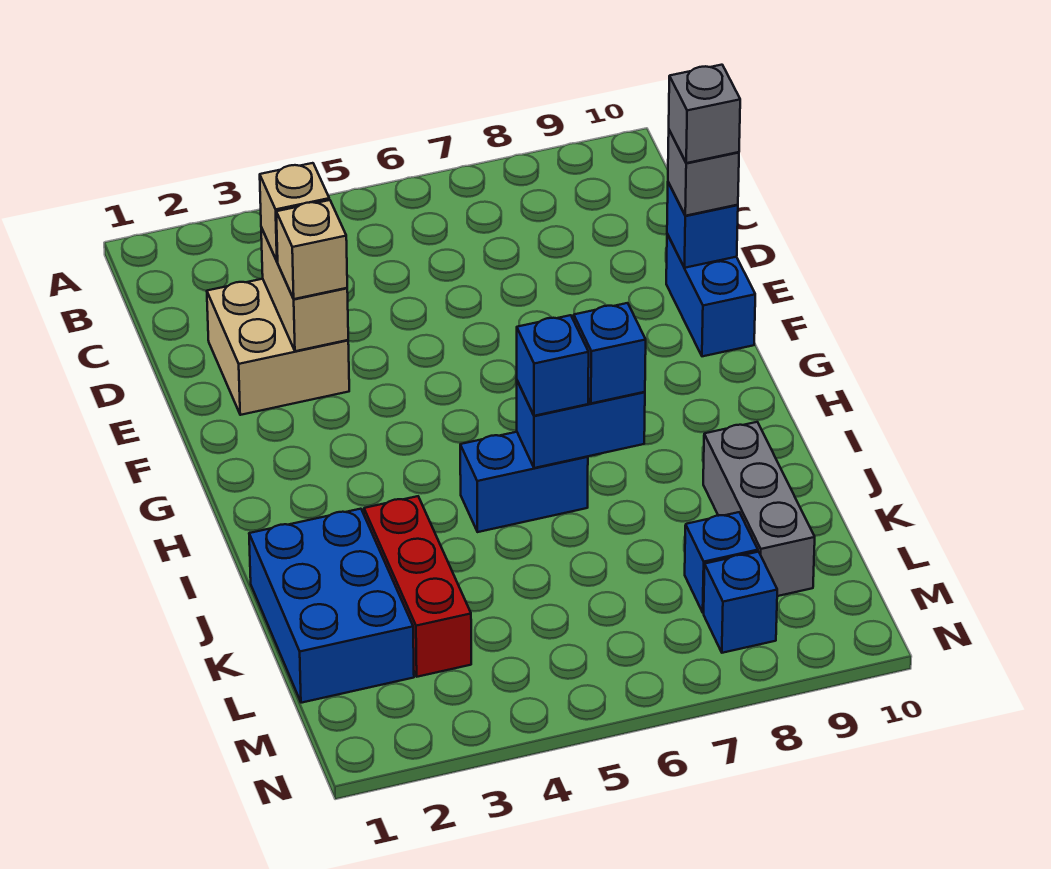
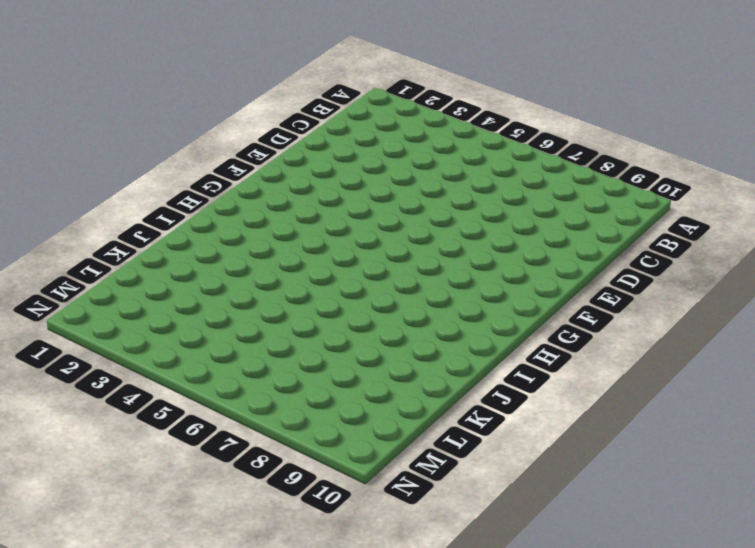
none -> tan brick D2:E3 level 1
none -> blue brick E10:F10 level 1
none -> blue brick I5:I6 level 1

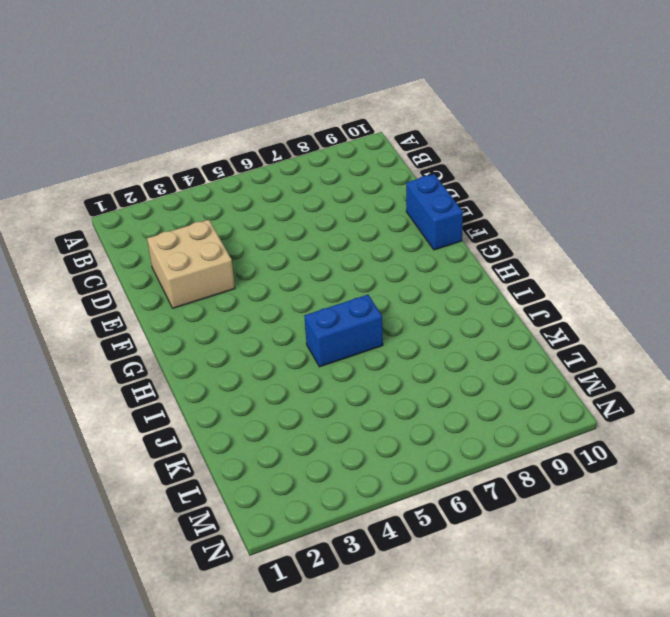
none -> blue brick J1:L2 level 1
none -> red brick J3:L3 level 1
none -> grey brick J9:L9 level 1

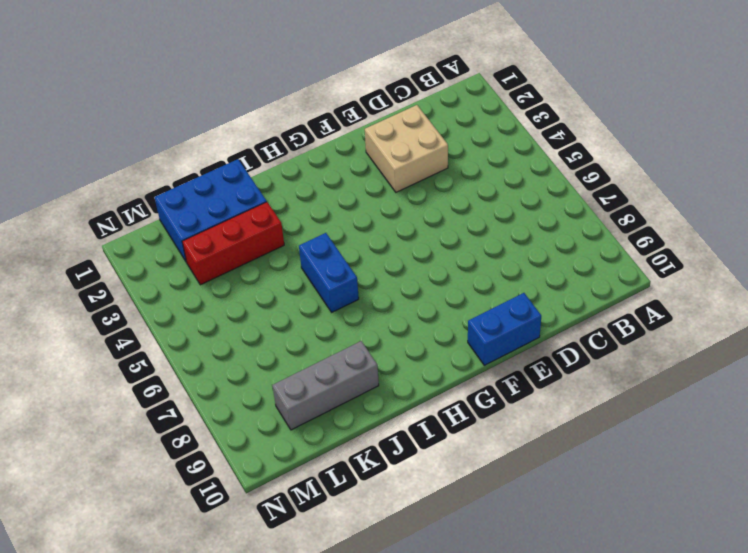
none -> blue brick L8 level 1
none -> blue brick M8 level 1
none -> tan brick D3:E3 level 2

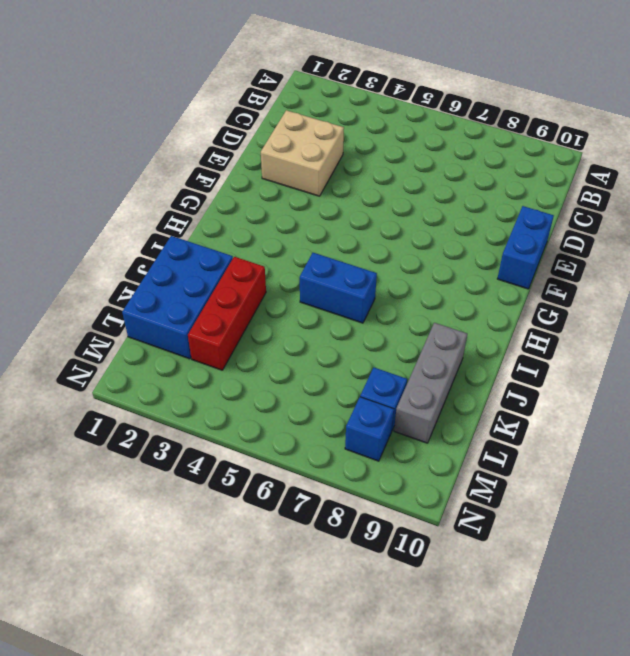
none -> tan brick D3:E3 level 2
none -> blue brick E10 level 2
none -> blue brick I6:I7 level 2

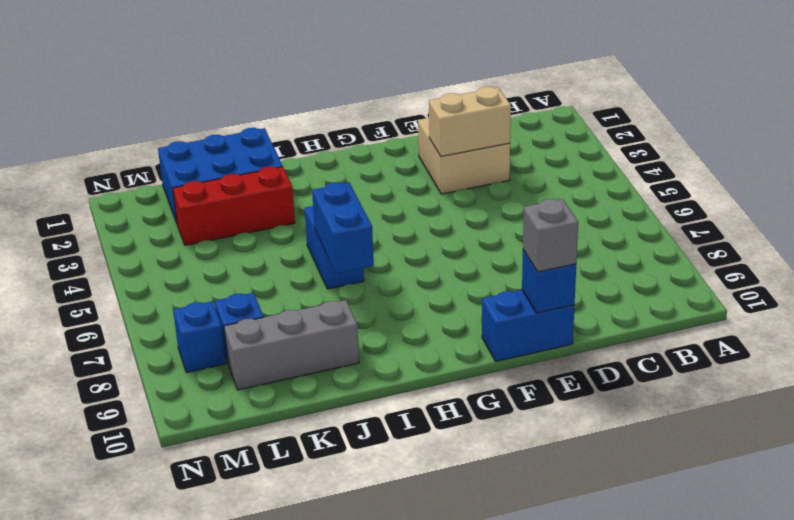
none -> tan brick D3 level 3
none -> tan brick E3 level 3
none -> blue brick I6 level 3

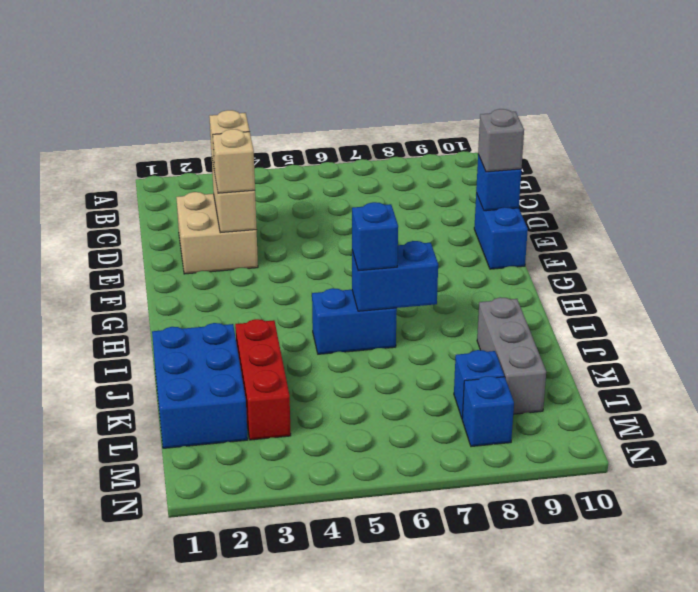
none -> blue brick I7 level 3
none -> grey brick E10 level 4

